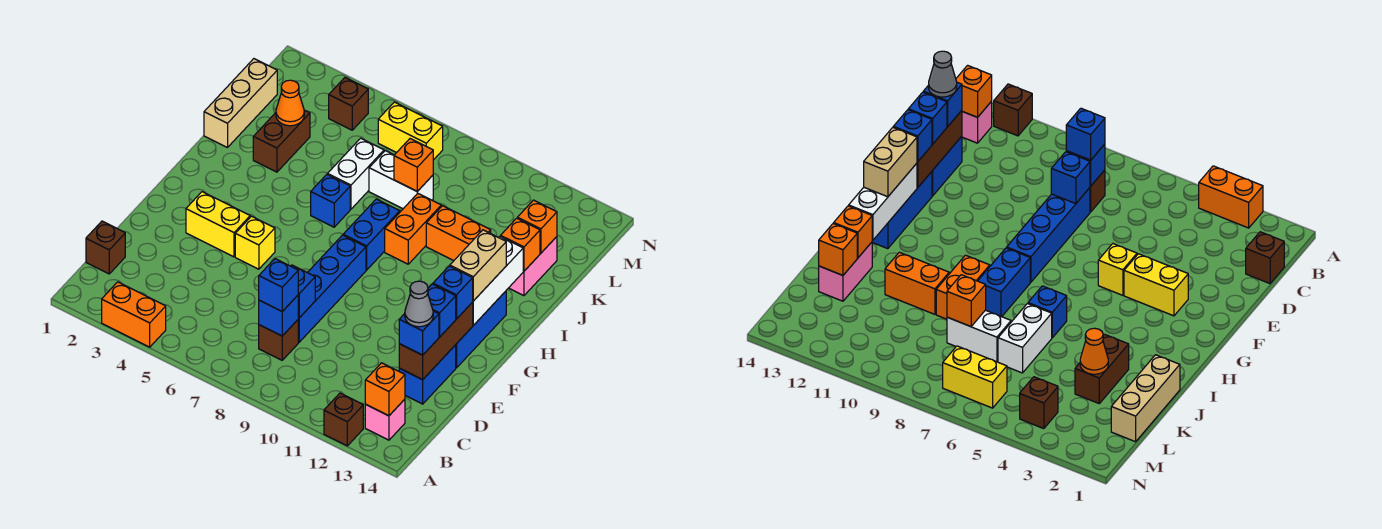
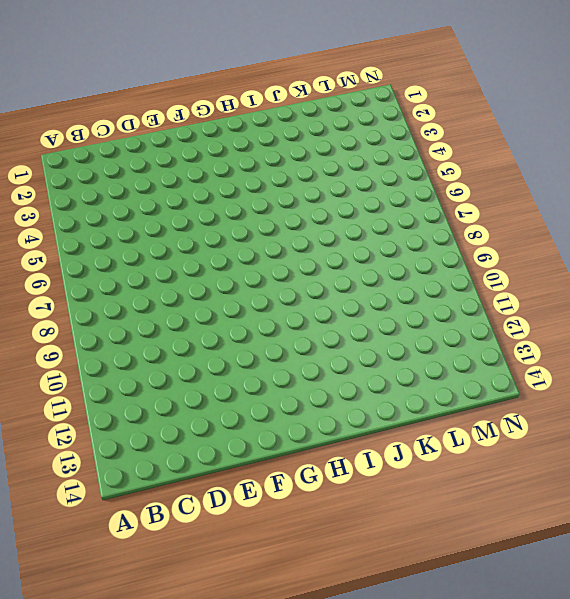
none -> orange brick A3:A4 level 1
none -> brown brick A12 level 1
none -> pink brick B13 level 1
none -> brown brick C1 level 1

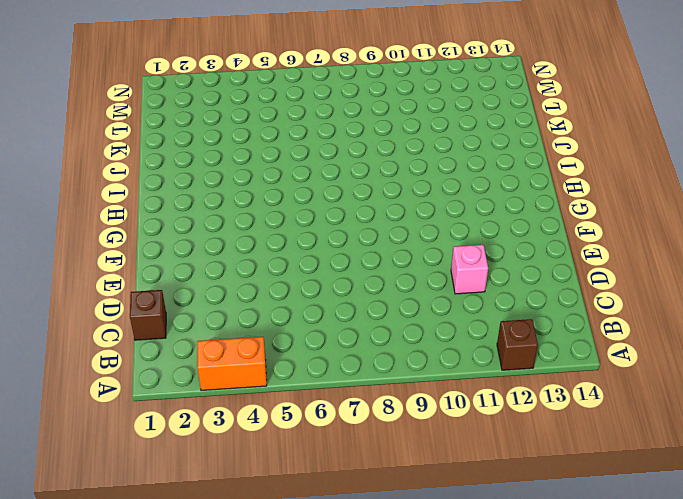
pink brick D11 level 1 -> pink brick B13 level 1
none -> brown brick C8 level 1
none -> blue brick D8:G8 level 1
none -> blue brick D13:E13 level 1
none -> yellow brick F3:F4 level 1

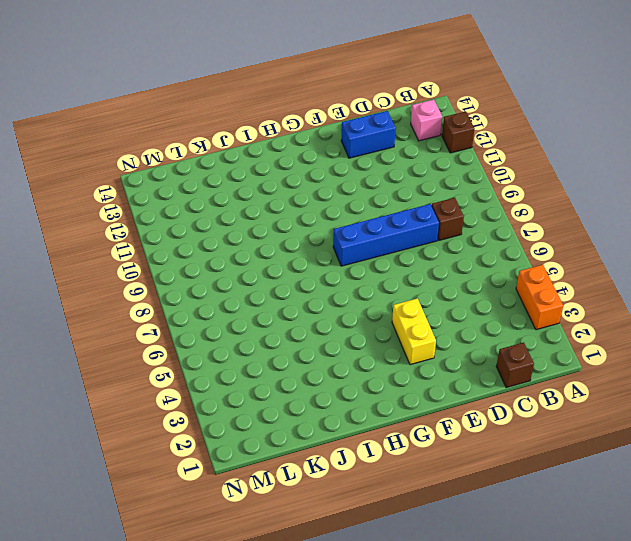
none -> yellow brick F5 level 1
none -> blue brick F13:H13 level 1
none -> blue brick H8:I8 level 1
none -> blue brick I6 level 1

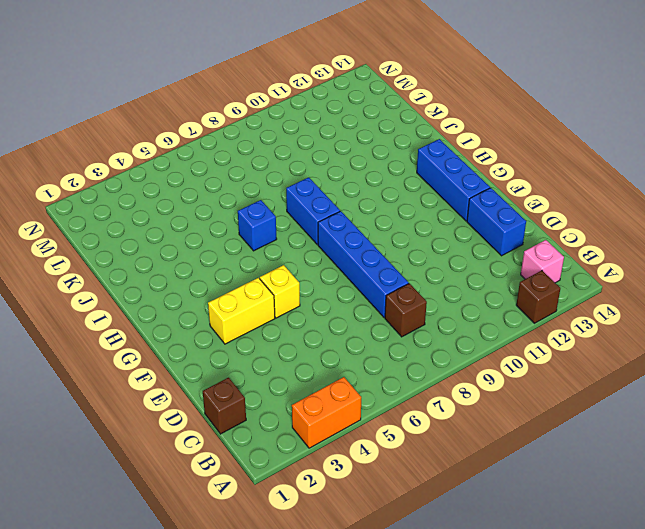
none -> orange brick I9:J9 level 1
none -> tan brick J1:L1 level 1
none -> brown brick J3:K3 level 1
none -> white brick J6:K6 level 1

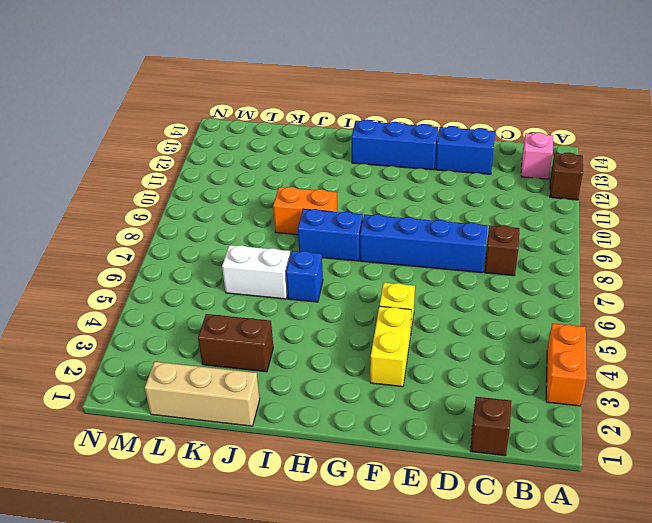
none -> orange brick J10:J11 level 1
none -> pink brick J13:K13 level 1
none -> white brick K7:K8 level 1
none -> brown brick M4 level 1

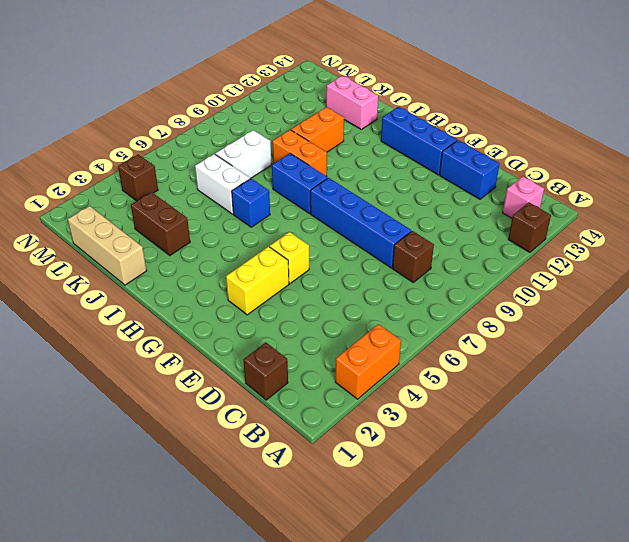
none -> yellow brick M6:M7 level 1
none -> orange brick B13 level 2
none -> blue brick C8 level 2
none -> blue brick D8 level 2

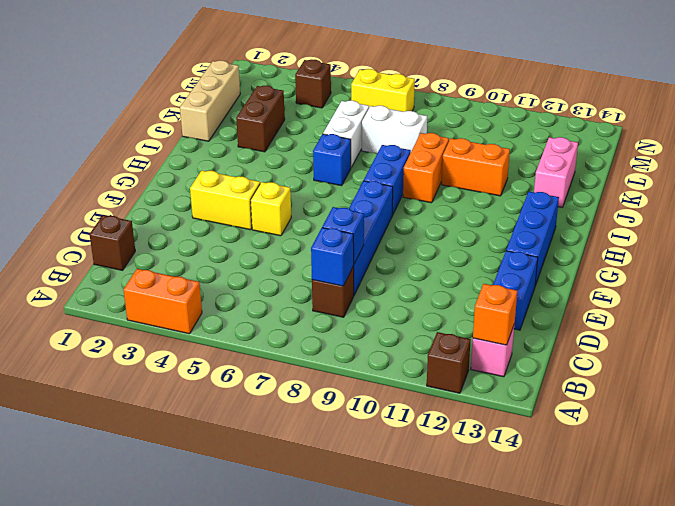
none -> brown brick D13:F13 level 2
none -> white brick G13:I13 level 2
none -> orange brick J13 level 2
none -> orange cone K3 level 2

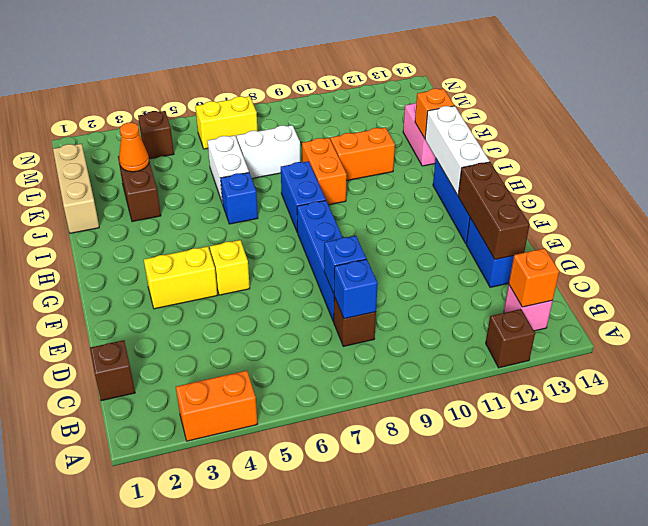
none -> orange brick K8 level 2
none -> orange brick K13 level 2
none -> blue brick C8 level 3
none -> blue brick D13 level 3

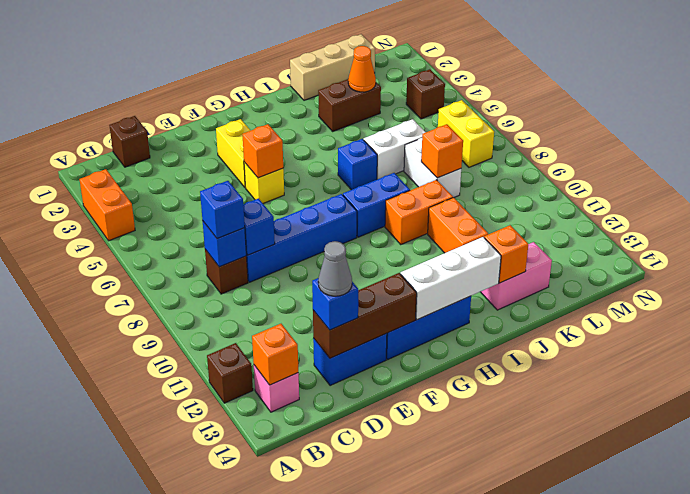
orange brick F5 level 2 -> orange brick K13 level 2
none -> blue brick E13 level 3
none -> blue brick F13 level 3
none -> tan brick G13:H13 level 3

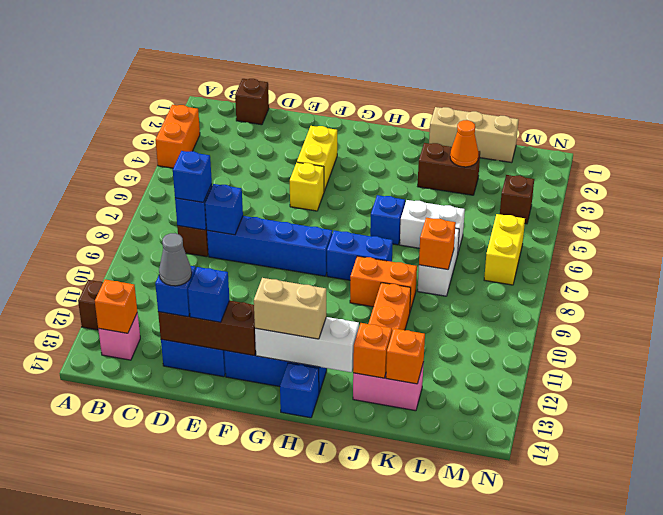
blue brick H14 level 1 -> blue brick F13 level 3

